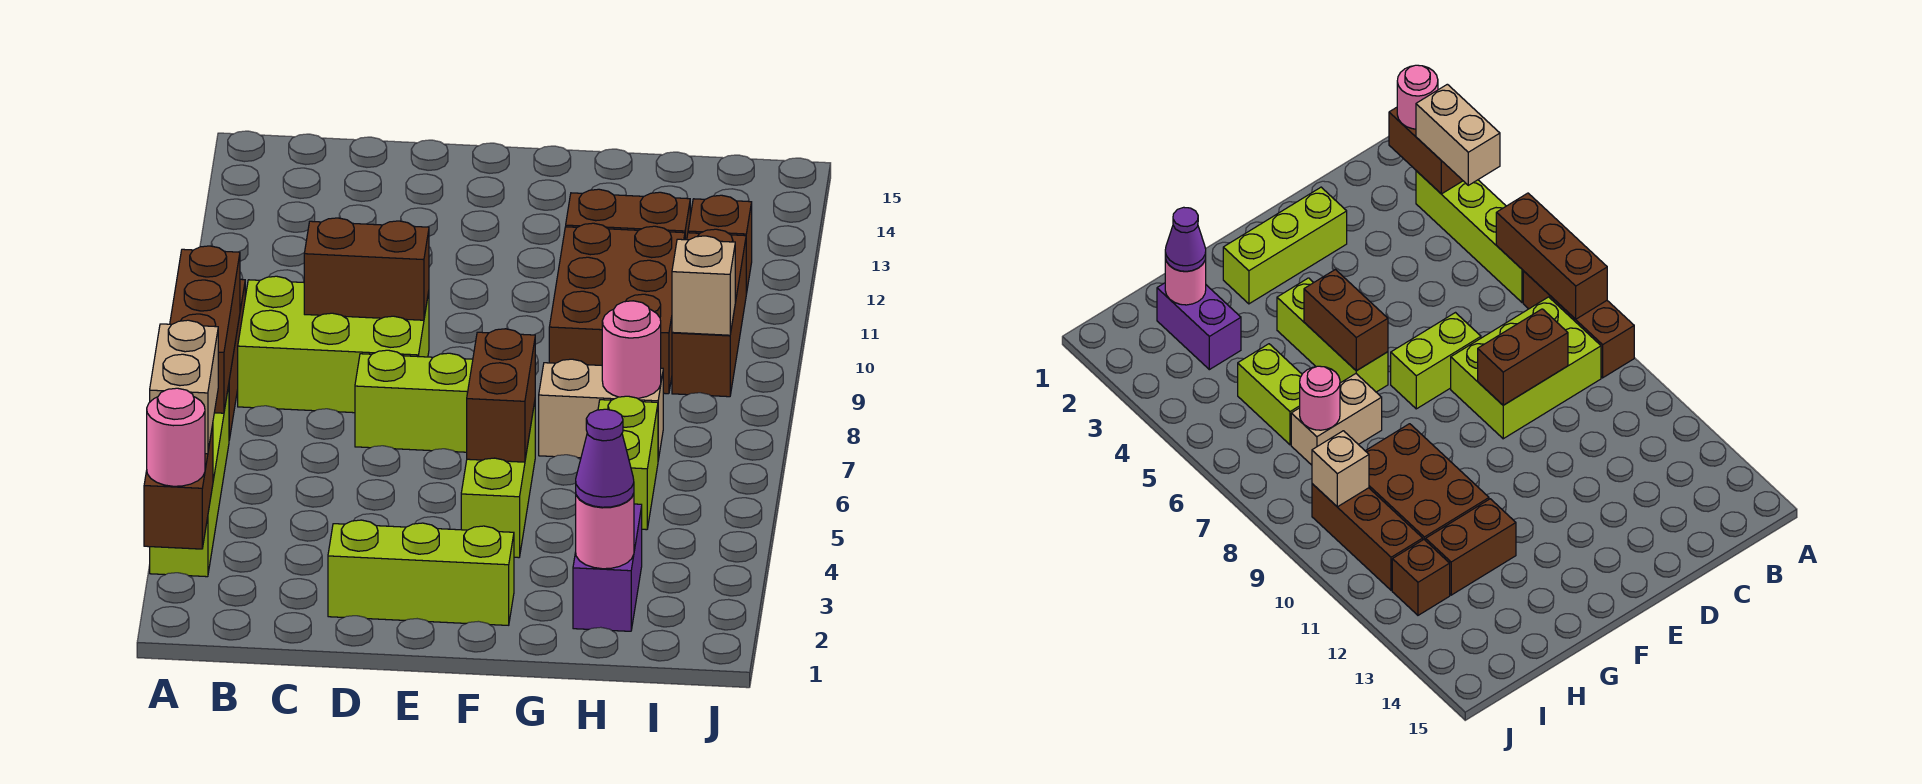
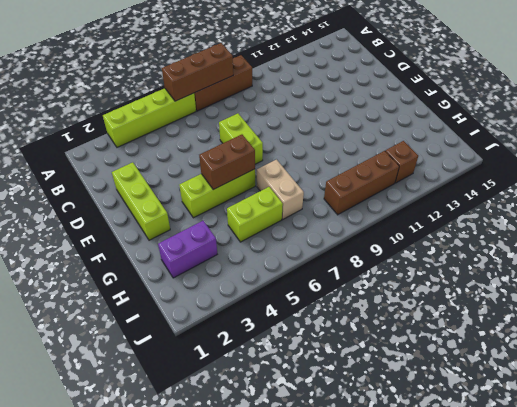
none -> lime brick B8:D9 level 1
none -> brown brick G9:H11 level 1
none -> brown brick G12:H12 level 1

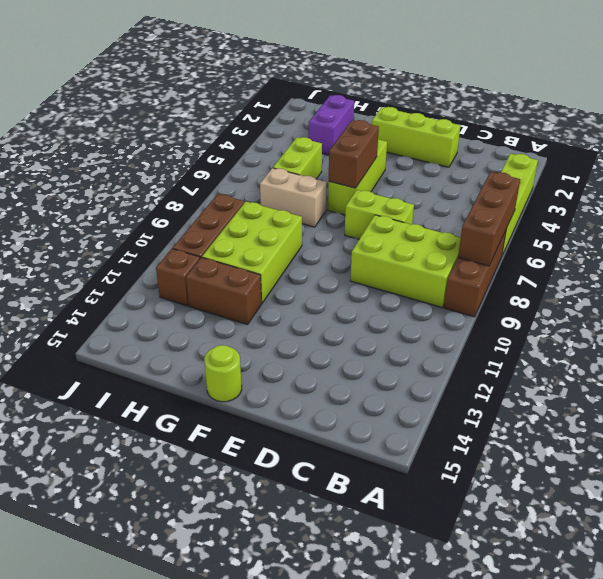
lime round brick F15 level 1 -> none
lime brick G9:H11 level 1 -> brown brick G9:H11 level 1
none -> brown brick A2:A3 level 2
none -> brown brick C9:D9 level 2
none -> pink round brick H2 level 2

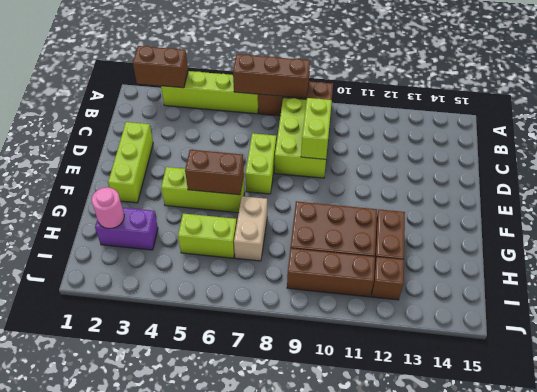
lime brick C9:D9 level 2 -> brown brick C9:D9 level 2
none -> pink round brick H7 level 2
none -> tan brick I9 level 2
none -> pink round brick A2 level 3

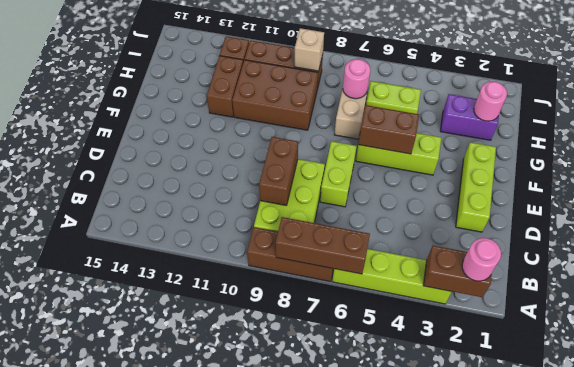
none -> tan brick A3:A4 level 3
none -> purple cone H2 level 3

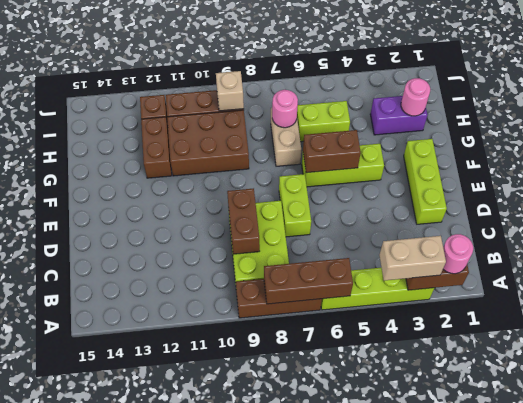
none -> purple cone H2 level 3

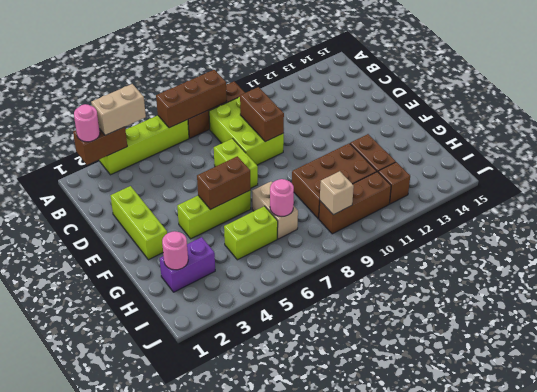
none -> purple cone H2 level 3

